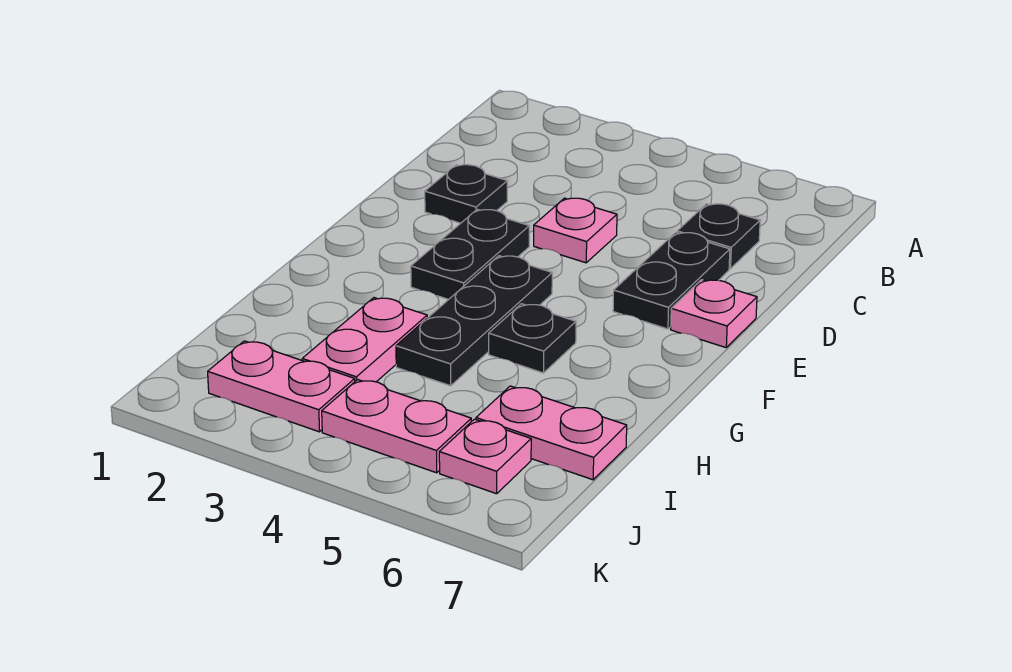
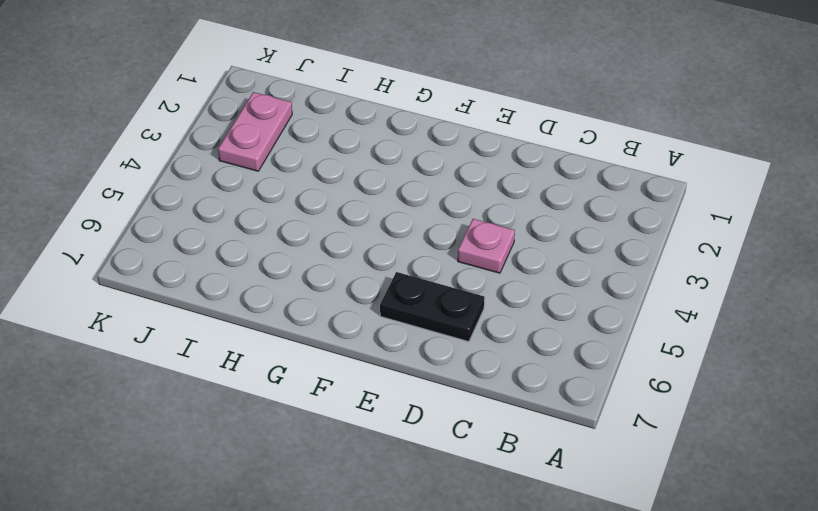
none -> black plate C6 level 1
none -> black plate D2 level 1
none -> black plate E3:F3 level 1

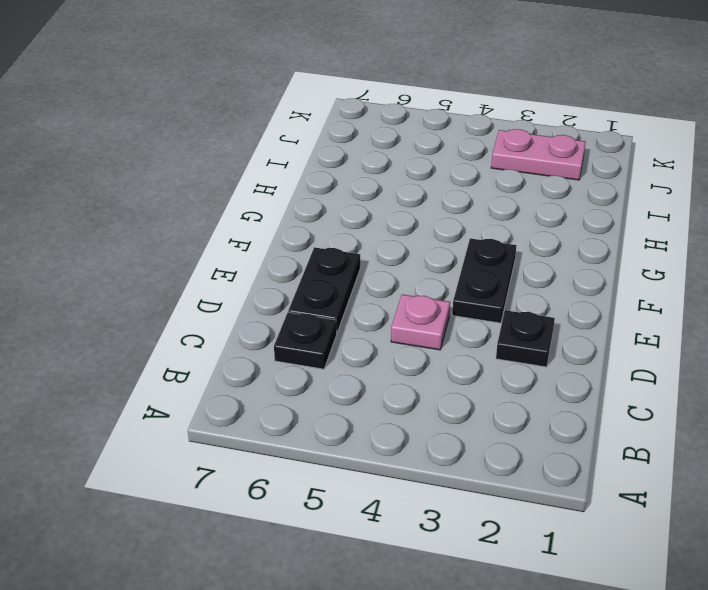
none -> pink plate E7 level 1
none -> black plate F4:H4 level 1
none -> black plate G5 level 1

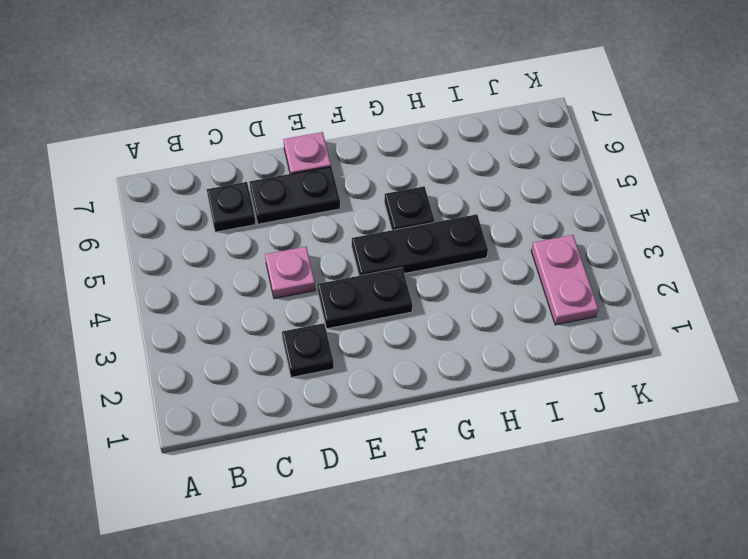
none -> pink plate H3:I3 level 1
none -> pink plate I6:I7 level 1
none -> pink plate J4:J5 level 1

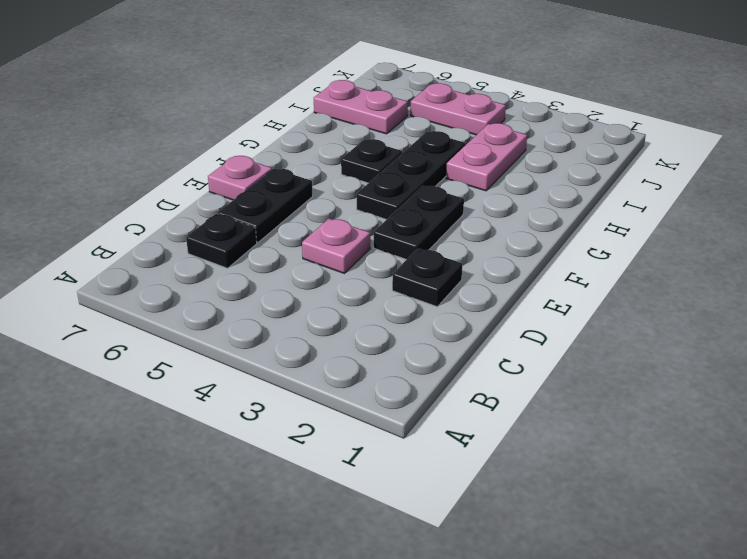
none -> pink plate J2:J3 level 1
none -> pink plate J6 level 1

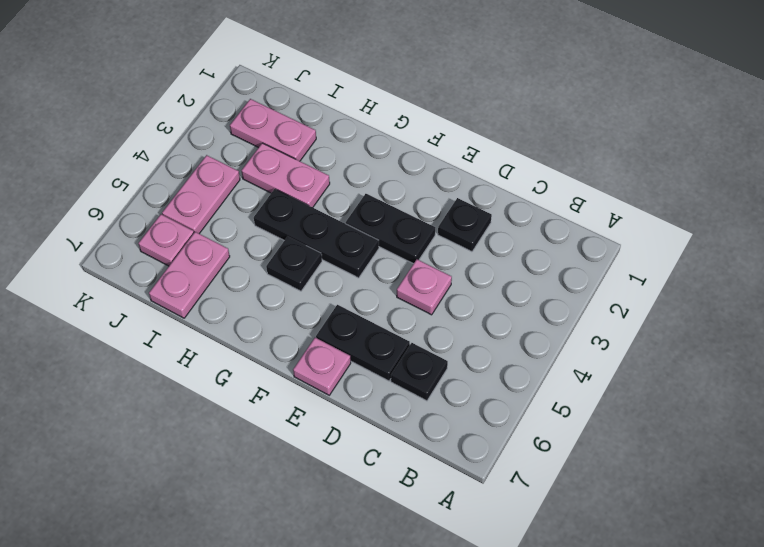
pink plate I2:J2 level 1 -> pink plate J2:J3 level 1

